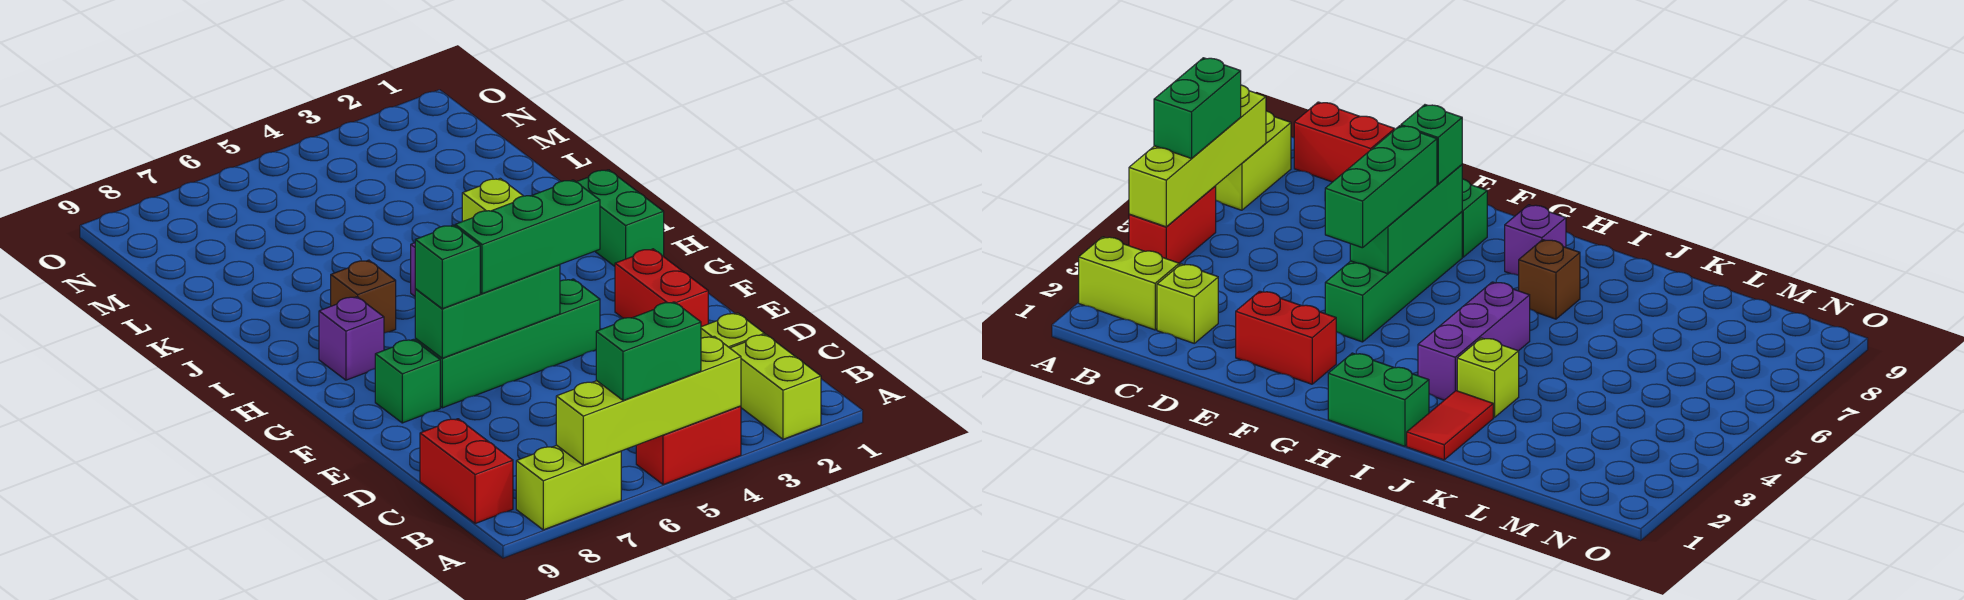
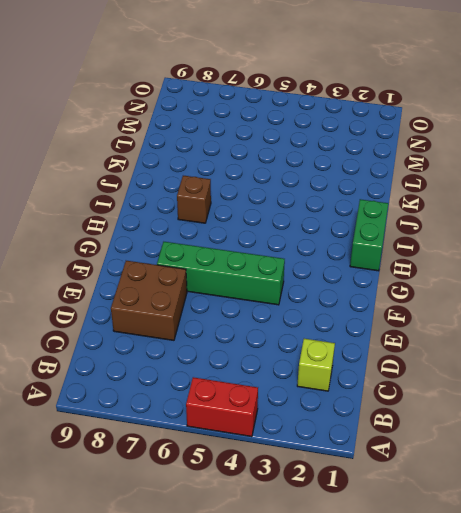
brown brick D7:E8 level 1 -> none
none -> lime brick A2:B2 level 1
none -> lime brick A7:A8 level 1
none -> red brick B9:C9 level 1

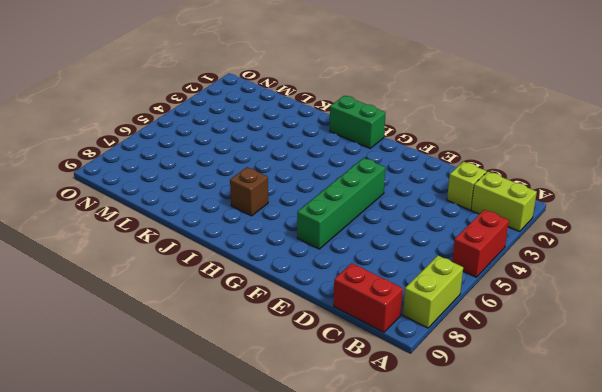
none -> red brick E2:F2 level 1
none -> green brick F8 level 1
none -> purple brick H8 level 1

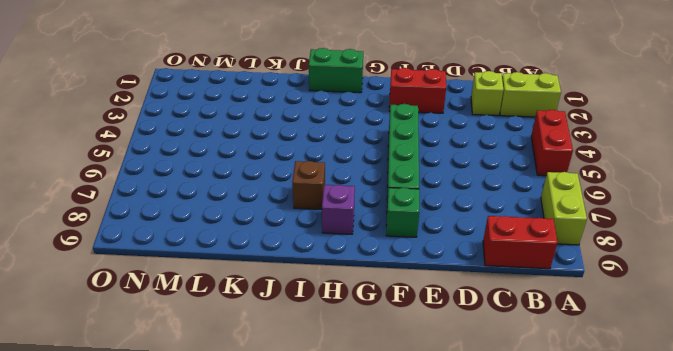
none -> purple brick I3:I5 level 1
none -> red tile J1:J2 level 1
none -> lime brick J3 level 1

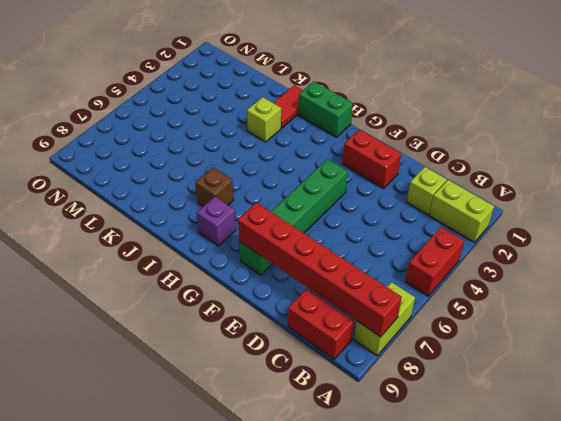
red brick A8:F8 level 2 -> none
none -> purple brick I3:I5 level 1
none -> lime brick A4:A7 level 2
none -> green brick F5:F7 level 2

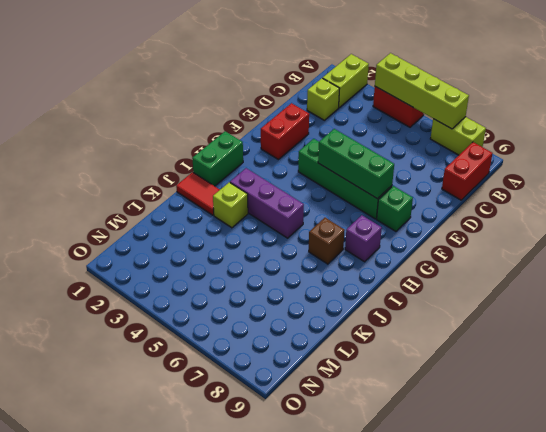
none -> green brick A5:A6 level 3
none -> green brick F4:F6 level 3
none -> green brick F7 level 3

